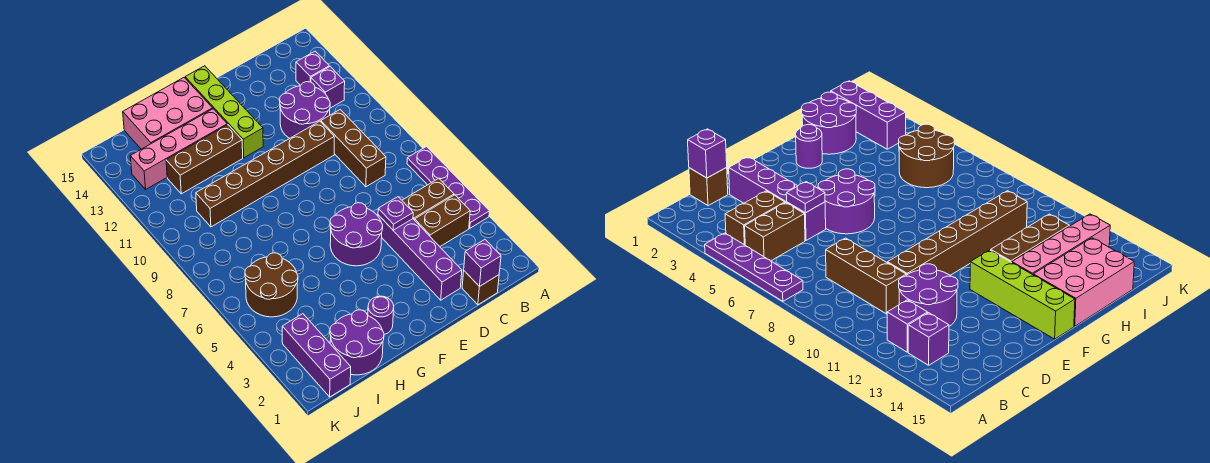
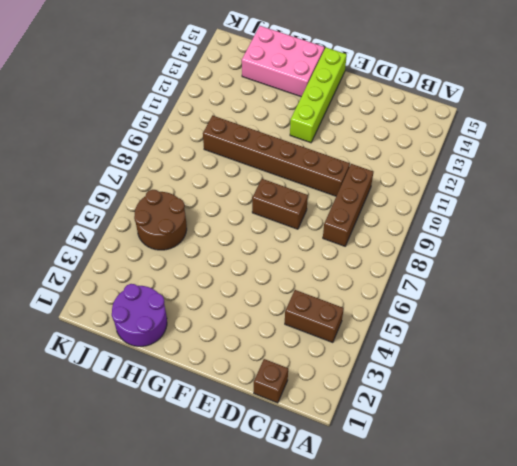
brown brick E8:F8 level 1 -> brown brick B5:C5 level 1
none -> purple plate A4:A7 level 1
none -> purple brick B12 level 1
none -> purple brick B13 level 1

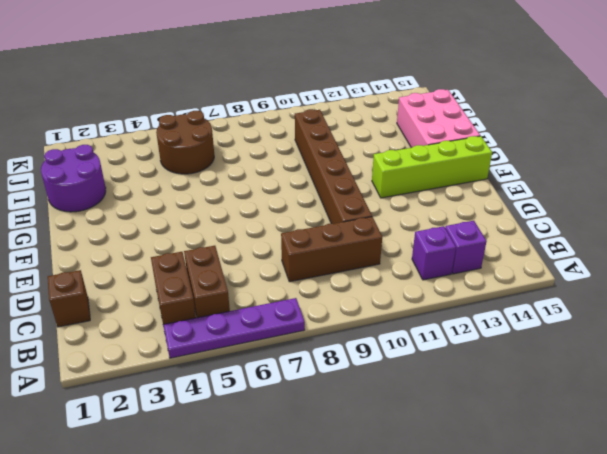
none -> purple round brick C11:D12 level 1
none -> purple brick D2:D5 level 1
none -> purple round brick E5:F6 level 1

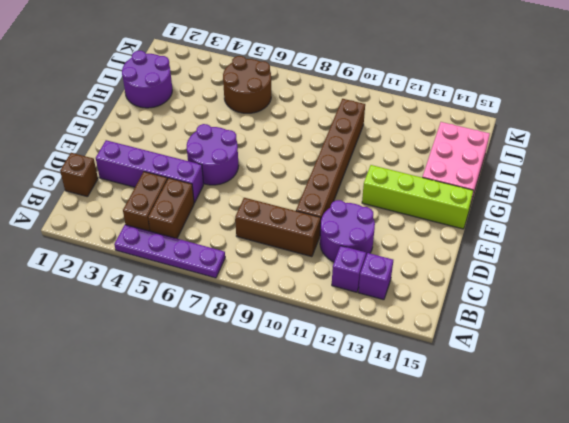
none -> purple round brick G2 level 1
none -> brown brick G12:I12 level 1
none -> pink brick G13:J13 level 1

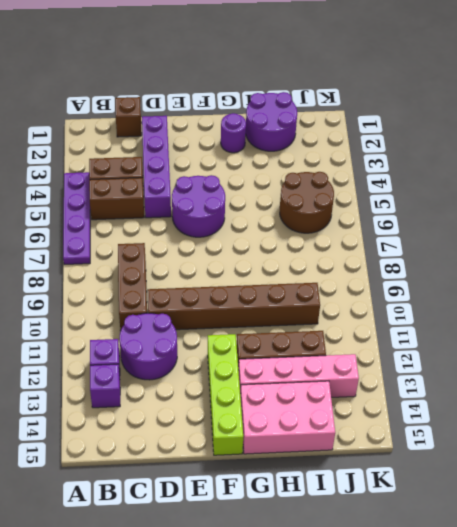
none -> purple brick J1:J3 level 1
none -> purple brick C1 level 2
none -> purple plate D5 level 2

